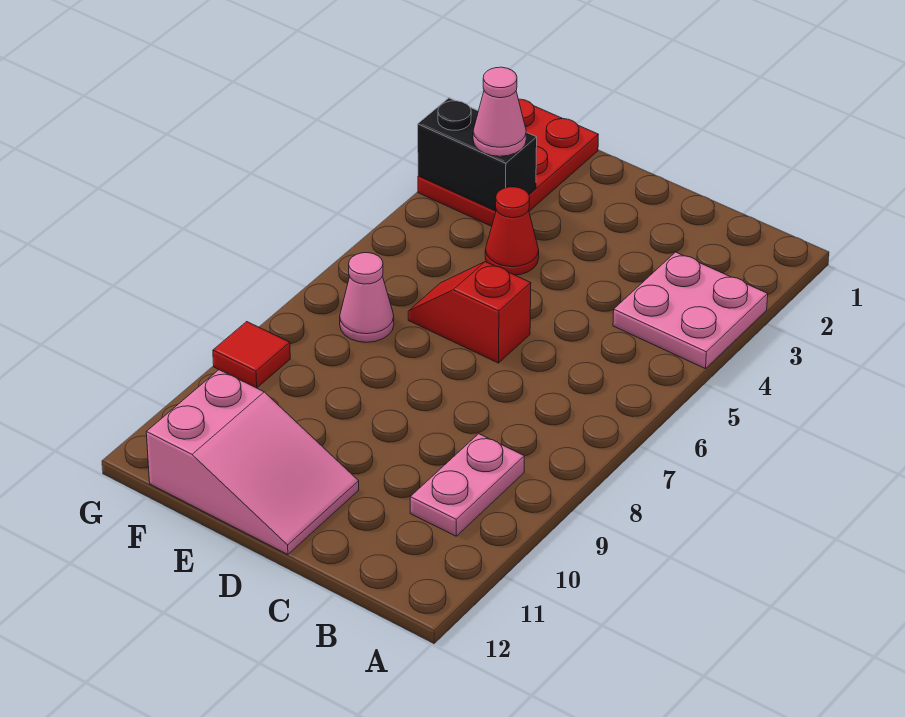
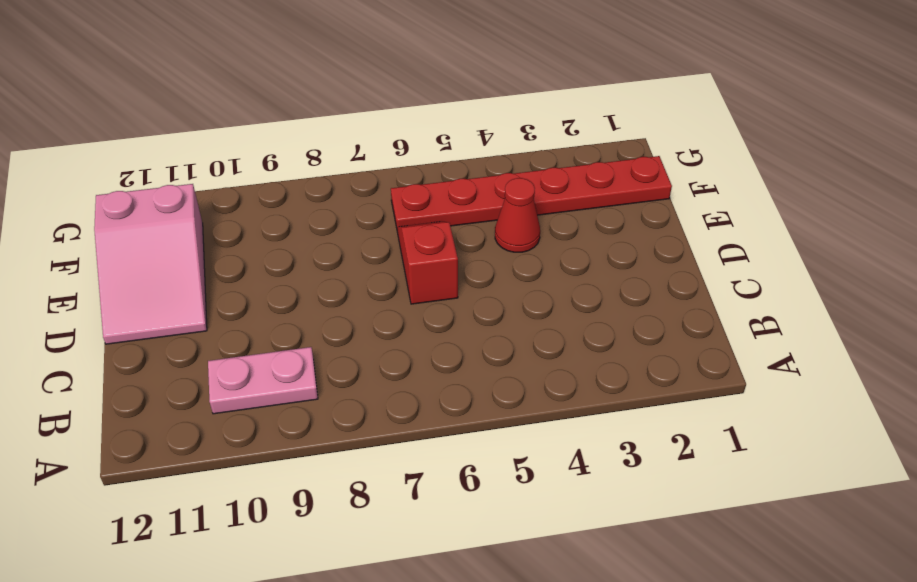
red plate F1:F6 level 1 -> red plate F1:G3 level 1
none -> pink plate A3:B4 level 1
none -> pink cone F7 level 1

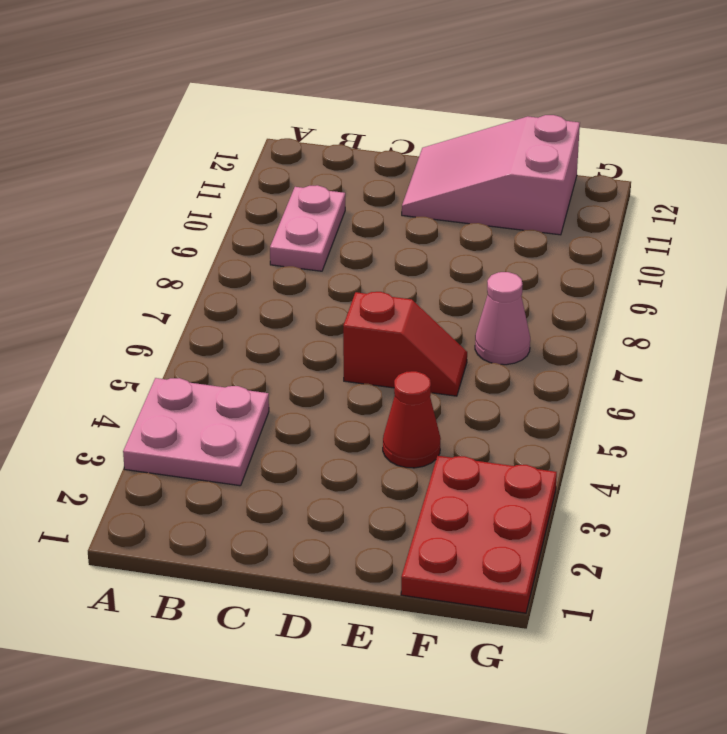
none -> red tile G9 level 1
none -> black brick F3:G3 level 2

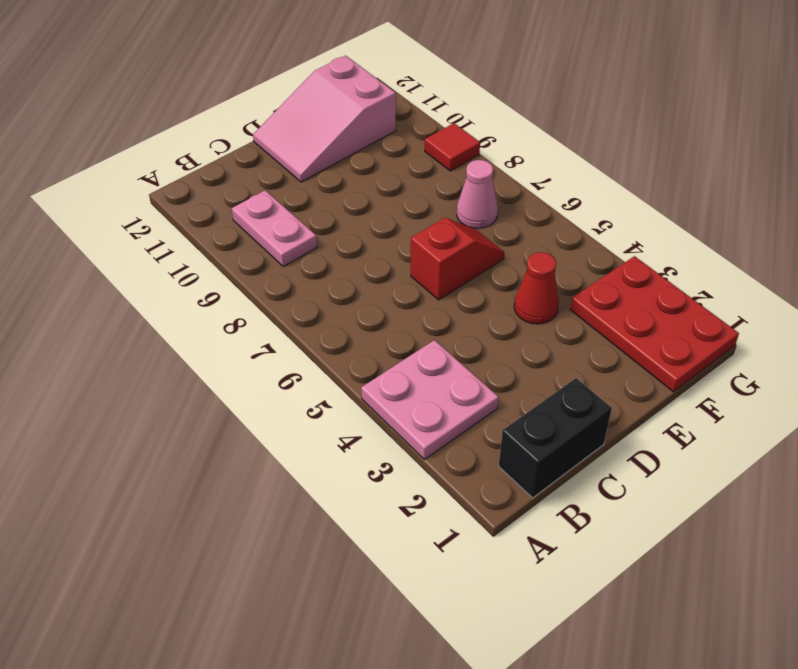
black brick B1:C1 level 1 -> black brick F3:G3 level 2
none -> pink cone F3 level 3

